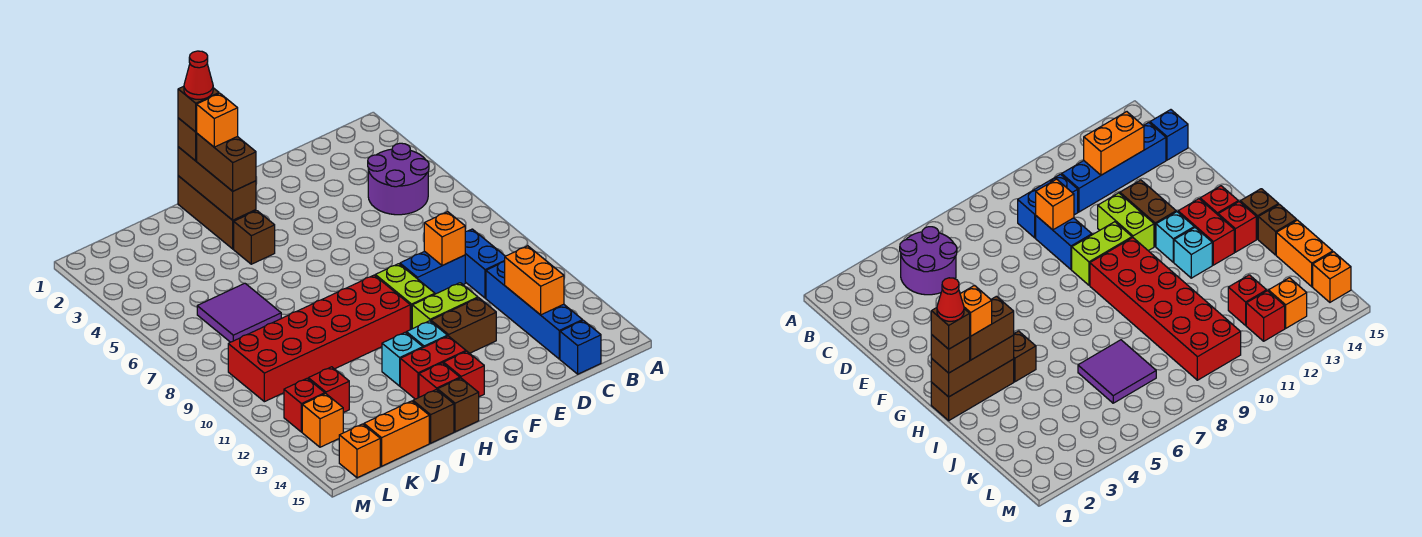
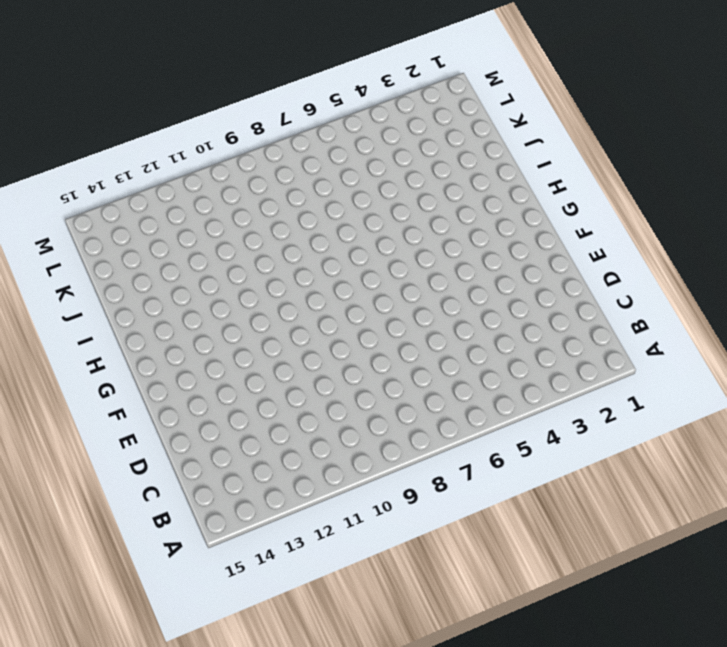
none -> purple round brick B4:C5 level 1
none -> blue brick C9:C10 level 1
none -> blue brick C11:C14 level 1
none -> blue brick C15 level 1

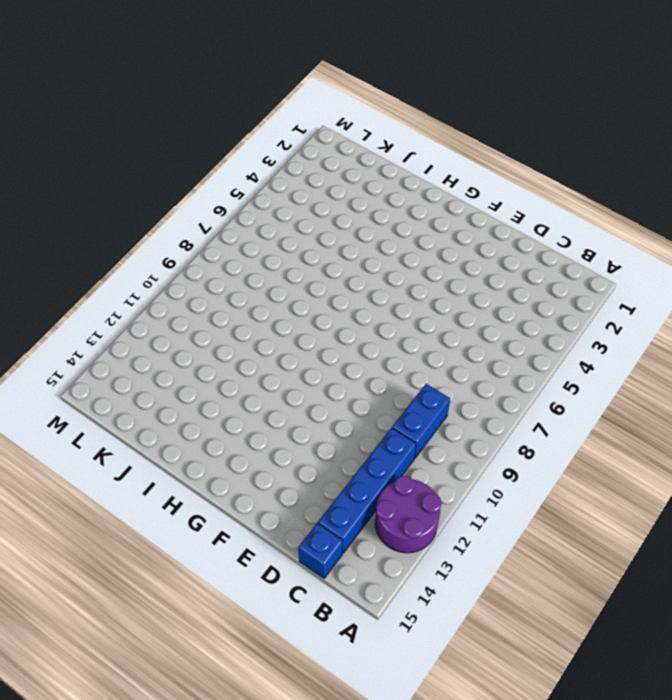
purple round brick A12:B13 level 1 -> purple round brick B4:C5 level 1
none -> blue brick D9:E9 level 1
none -> lime brick E11:F11 level 1
none -> brown brick E12:F12 level 1
none -> lime brick F9:F10 level 1

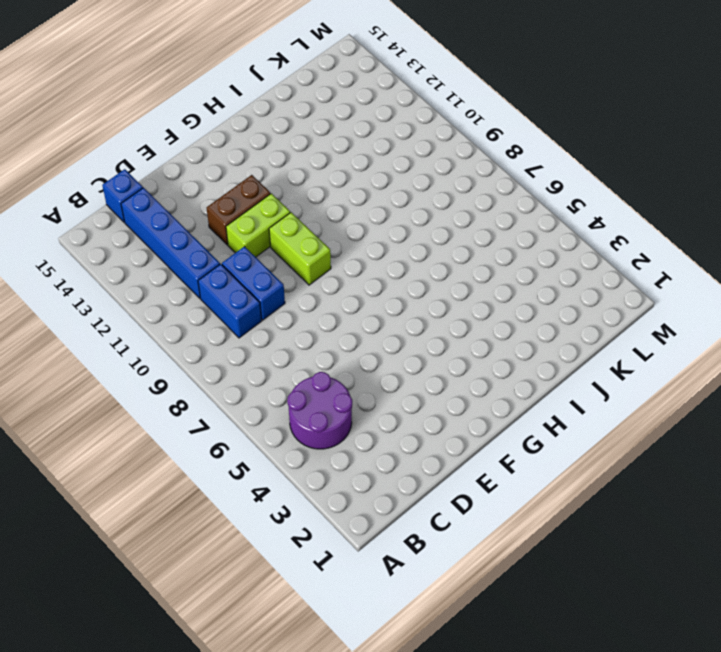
blue brick D9:D10 level 1 -> blue brick D9:E9 level 1
none -> red brick G9:L10 level 1
none -> cyan brick G12 level 1
none -> red brick G13:H13 level 1
none -> red brick G14 level 1

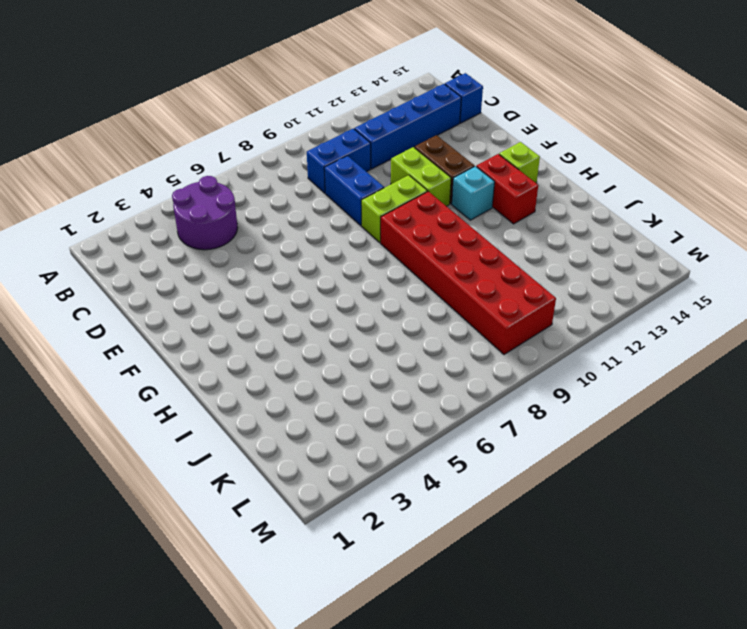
lime brick G14 level 1 -> red brick G14 level 1
none -> brown brick H1:H3 level 1
none -> brown brick H4 level 1
none -> cyan brick H12 level 1
none -> red brick H14 level 1

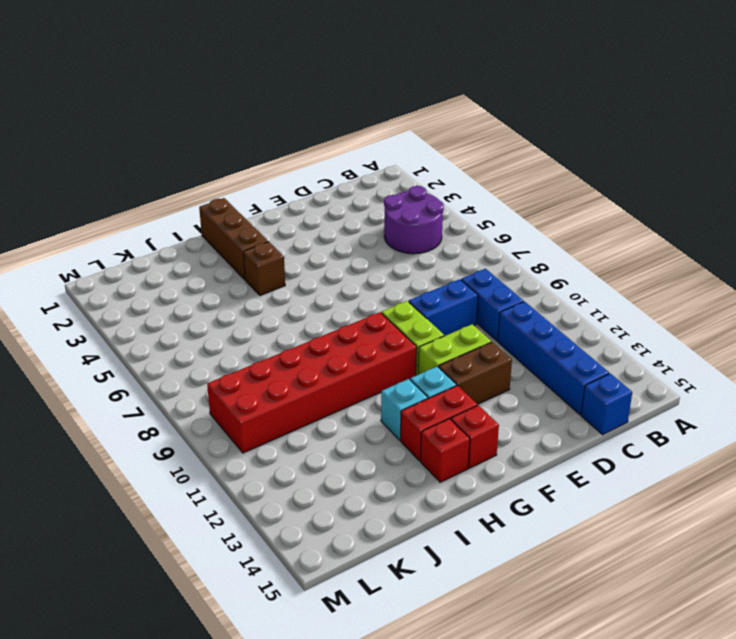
none -> brown brick H15 level 1
none -> brown brick I15 level 1
none -> purple tile J6:K7 level 1
none -> orange brick J15:K15 level 1

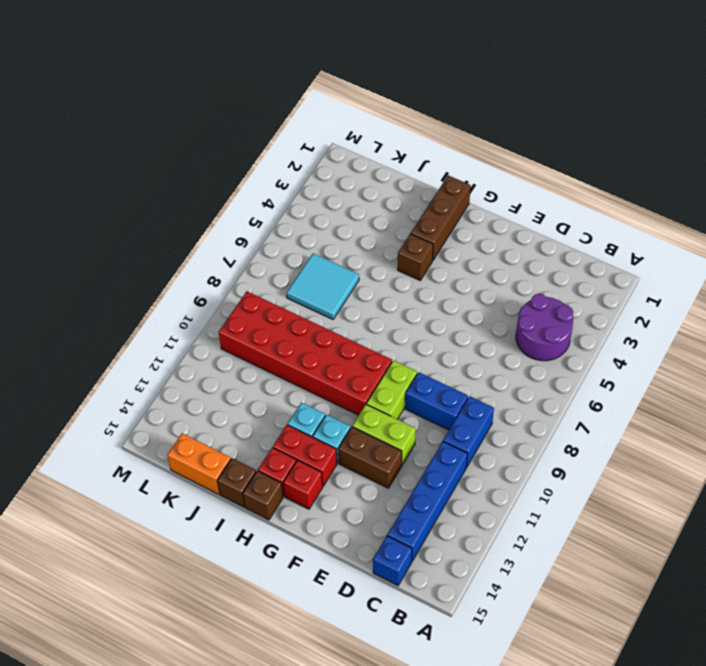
cyan tile J6:K7 level 1 -> purple tile J6:K7 level 1
none -> red brick K12 level 1
none -> red brick L12 level 1
none -> orange brick L13 level 1
none -> orange brick L15 level 1

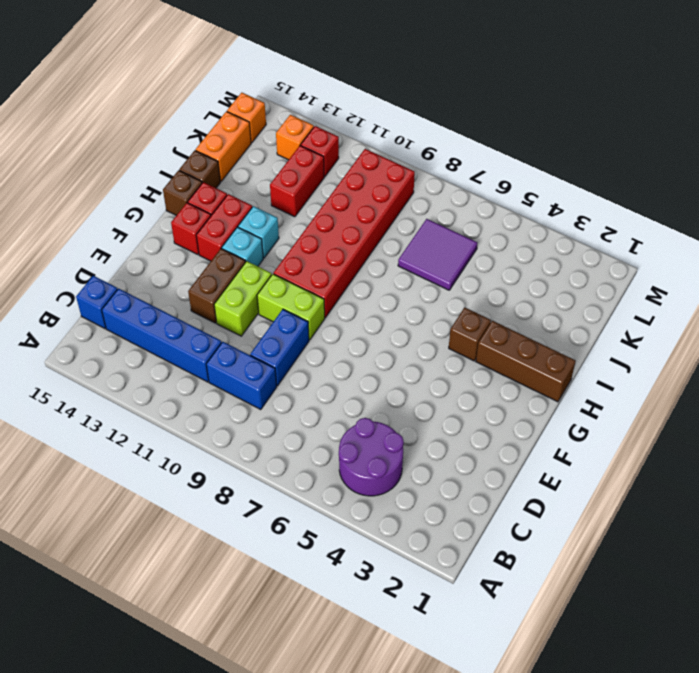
red brick J12:K12 level 1 -> red brick K12 level 1
none -> orange brick C12:C13 level 2
none -> orange brick D9 level 2
none -> brown brick H1:H3 level 2
none -> brown brick H1 level 3

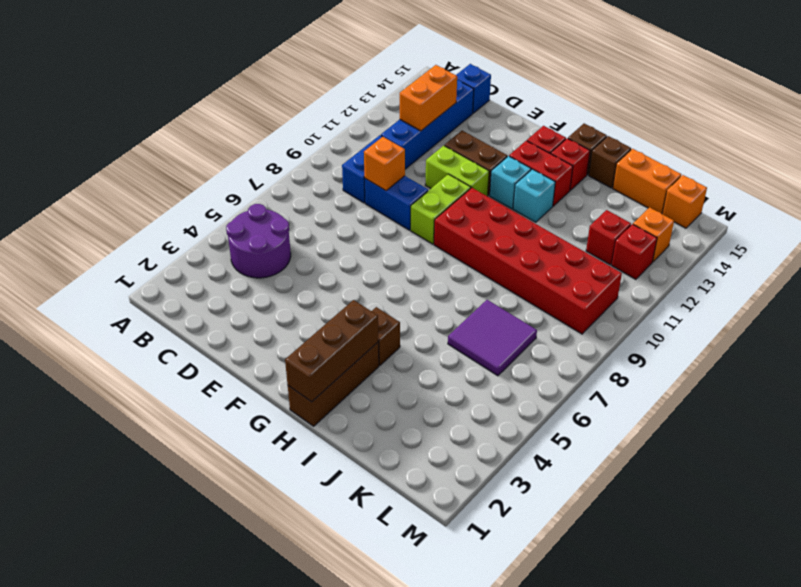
none -> brown brick H1 level 3
none -> brown brick H2:H3 level 3
none -> brown brick H1 level 4
none -> orange brick H2 level 4

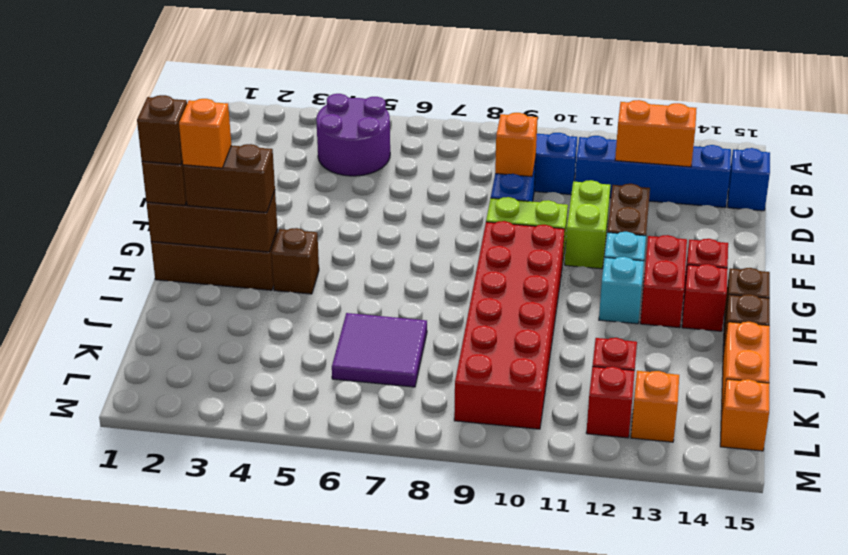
none -> red cone H1 level 5

